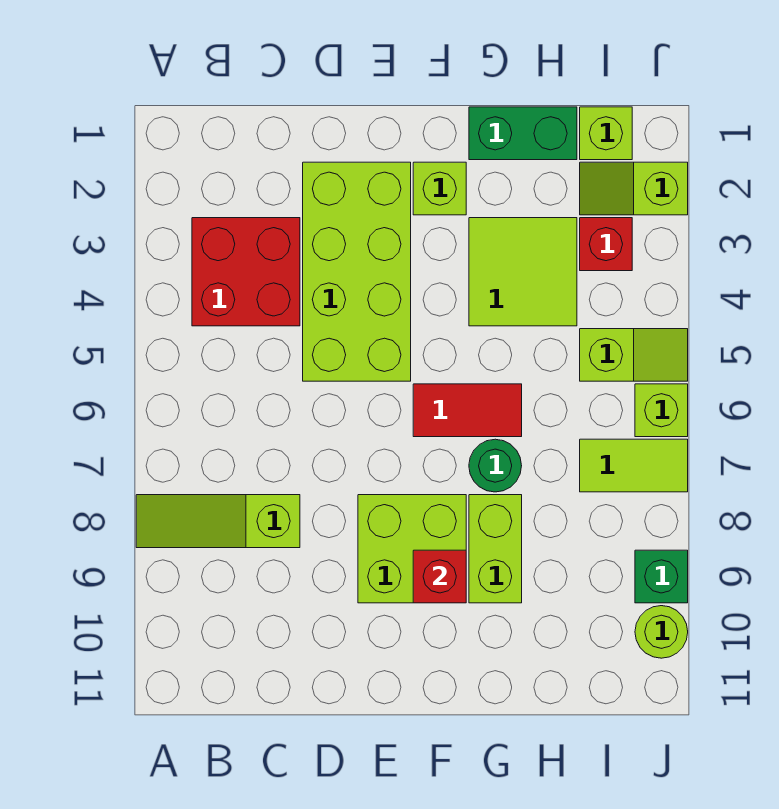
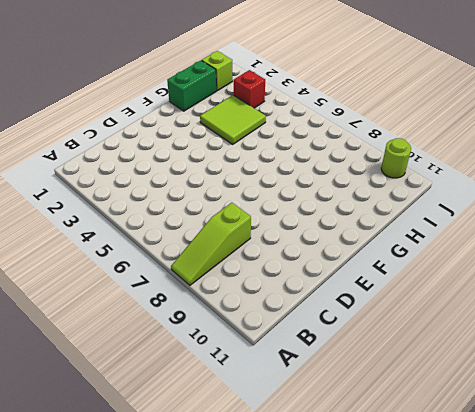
none -> red brick B3:C4 level 1
none -> lime brick D2:E5 level 1
none -> lime brick E8:F9 level 1

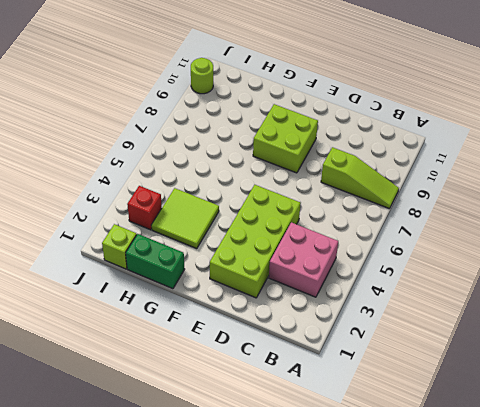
pink brick B3:C4 level 1 -> red brick B3:C4 level 1
none -> lime brick F2 level 1
none -> red tile F6:G6 level 1
none -> green round brick G7 level 1

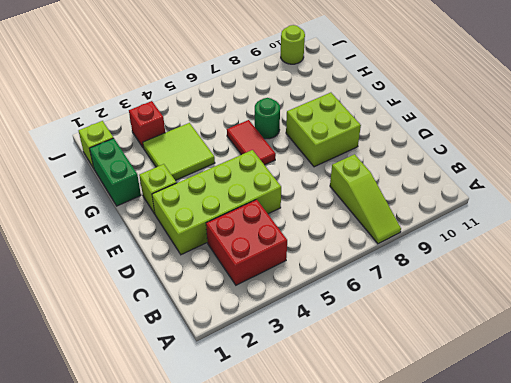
none -> lime brick G8:G9 level 1
none -> lime slope I2:J2 level 1 top J
none -> lime slope I5:J5 level 1 top I

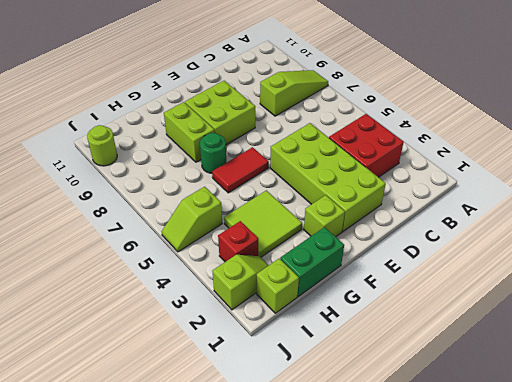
none -> lime tile I7:J7 level 1
none -> lime brick J6 level 1
none -> green brick J9 level 1

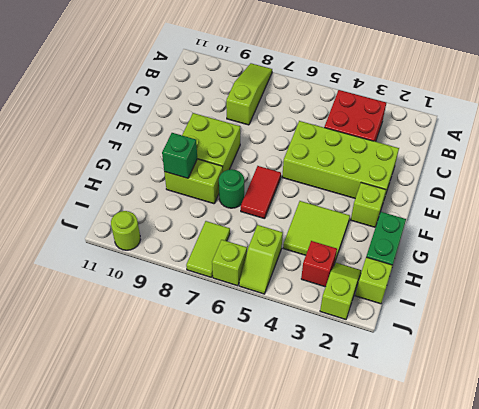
green brick G9 level 2 -> green brick J9 level 1
none -> red brick F9 level 2

